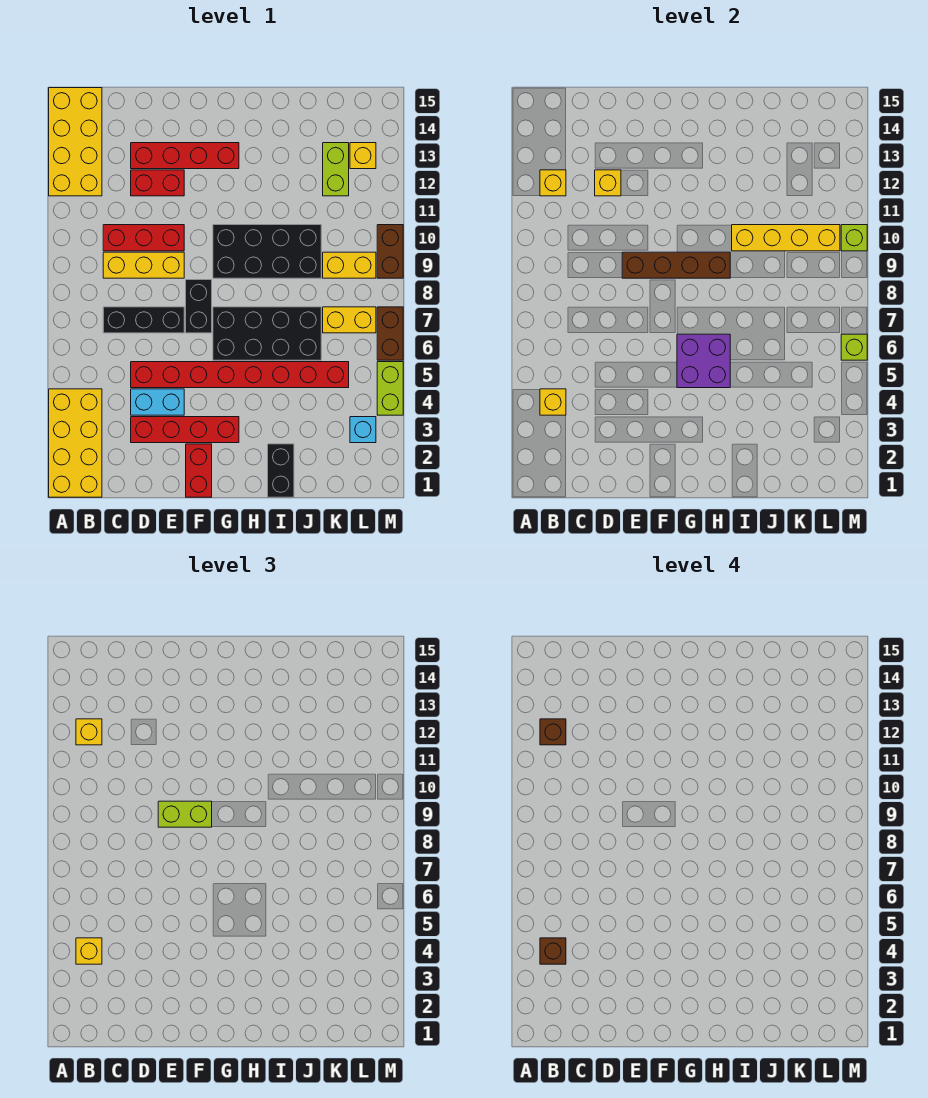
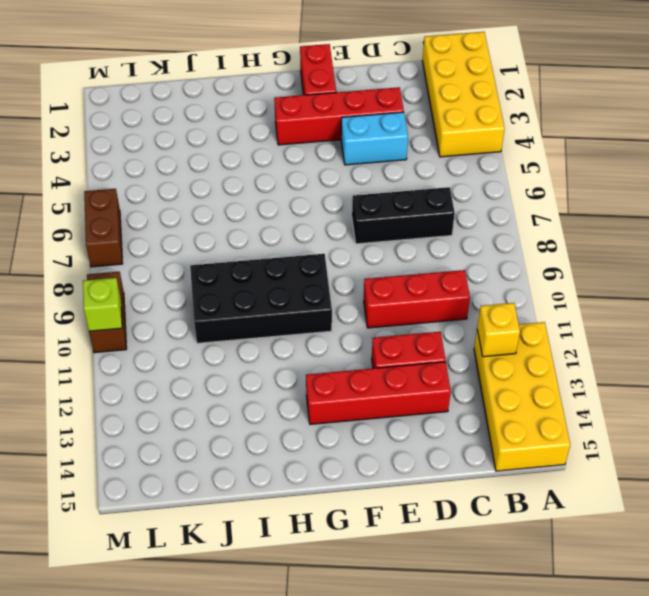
none -> yellow brick C9:E9 level 1
none -> red brick D5:K5 level 1
none -> black brick F7:F8 level 1
none -> black brick G6:J7 level 1

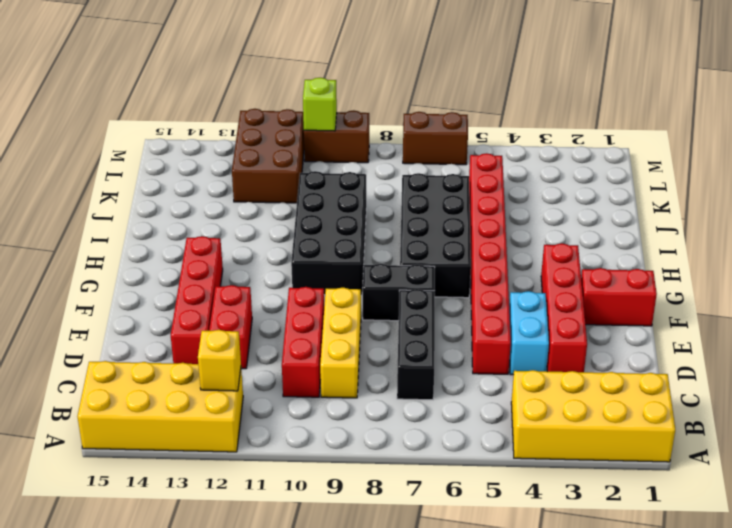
brown brick K11:M12 level 1 -> lime brick K12:K13 level 1
none -> black brick I1:I2 level 1
none -> yellow brick K7:L7 level 1
none -> yellow brick K9:L9 level 1
none -> cyan brick L3 level 1

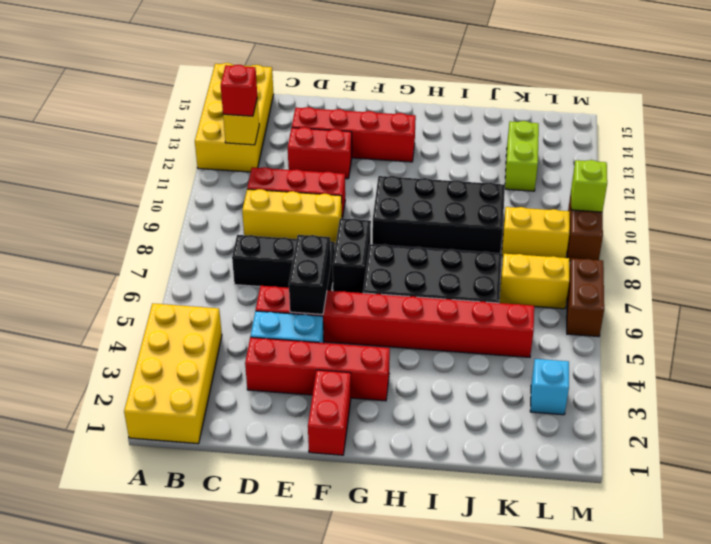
red brick B12 level 3 -> yellow brick B12 level 3
black brick E5:E6 level 2 -> black brick I1:I2 level 1
none -> yellow brick L13 level 1
none -> lime brick M4:M5 level 1
none -> yellow brick B4 level 2
none -> yellow brick D12 level 2

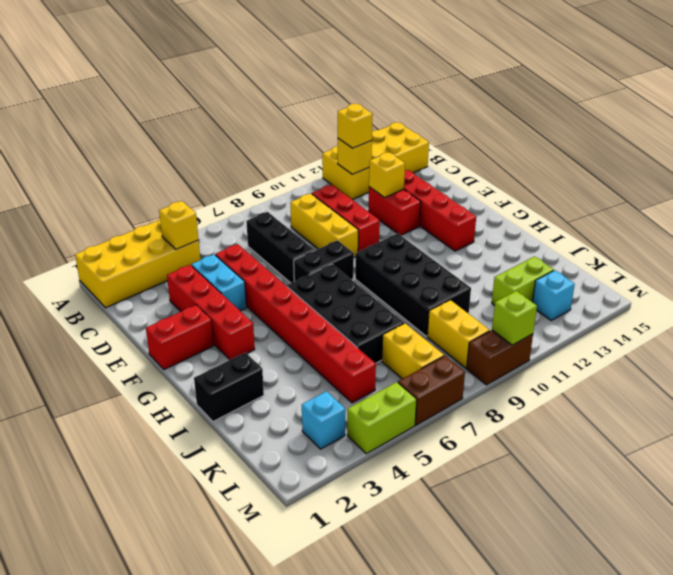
cyan brick L13 level 1 -> yellow brick L13 level 1
none -> brown brick E9:H9 level 2
none -> purple brick G5:H6 level 2
none -> yellow brick I10:L10 level 2
none -> lime brick M6 level 2

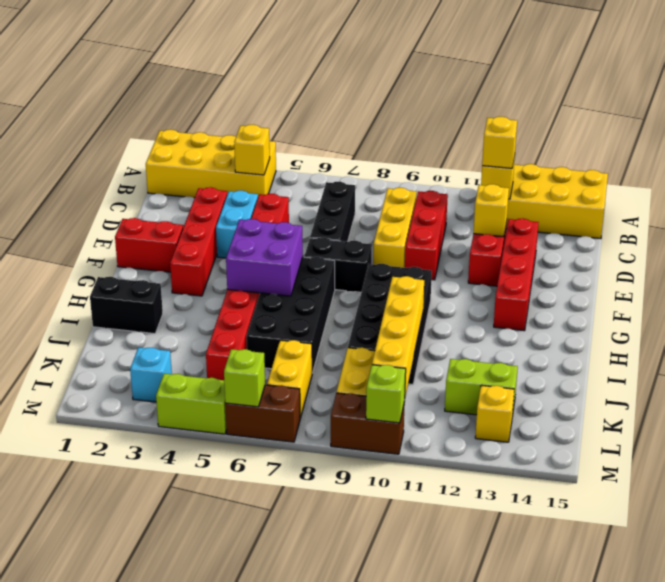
none -> brown brick E9:H9 level 2
none -> yellow brick B4 level 3
none -> lime brick E9:F9 level 3
none -> brown brick B4 level 4

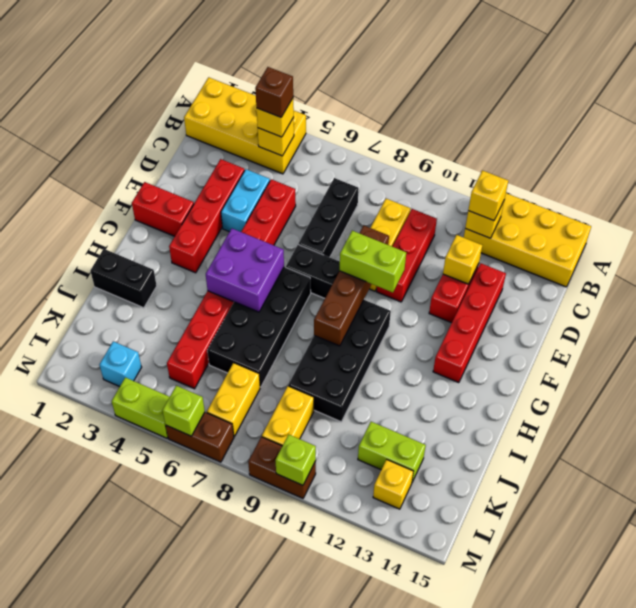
lime brick F9:F10 level 3 -> lime brick E9:F9 level 3
none -> yellow brick I10:L10 level 2
none -> brown brick B12 level 4

